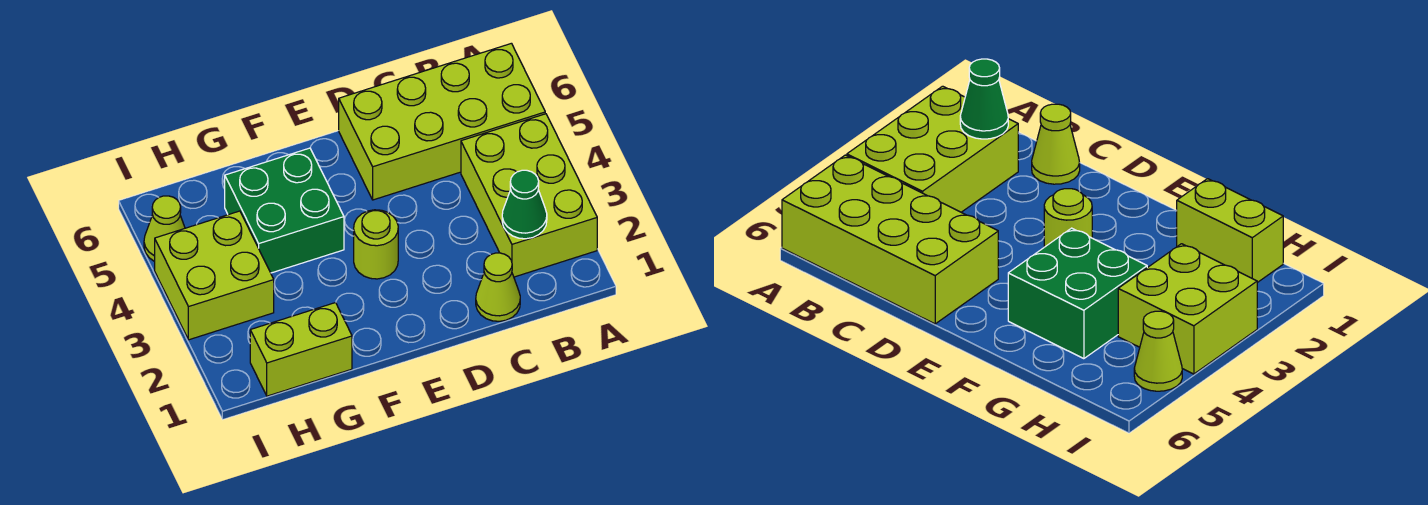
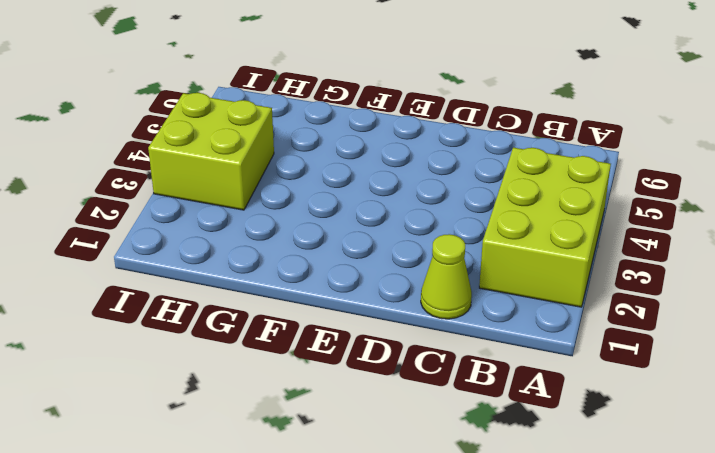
none -> lime brick A5:D6 level 1
none -> lime round brick E3 level 1

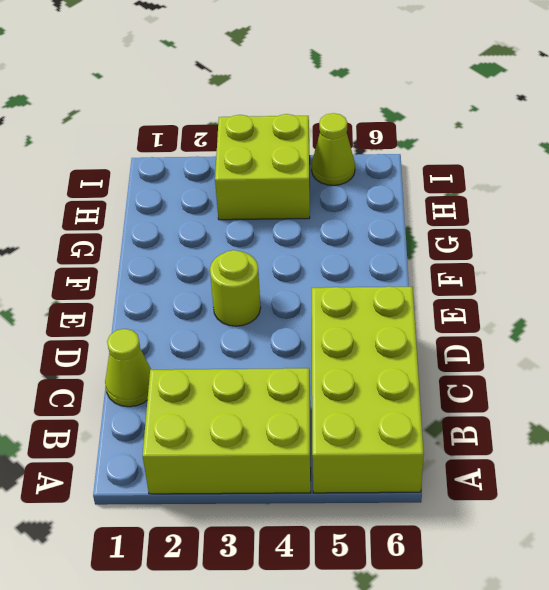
none -> green brick F4:G5 level 1
none -> lime brick G1:H1 level 1

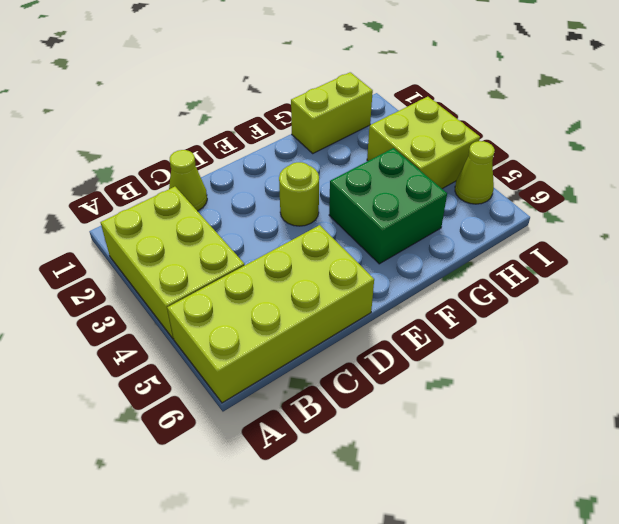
none -> green cone B2 level 2

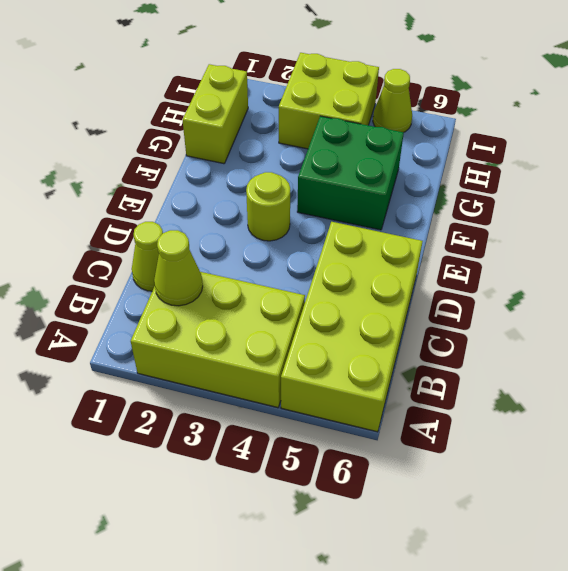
lime cone B2 level 2 -> green cone B2 level 2

